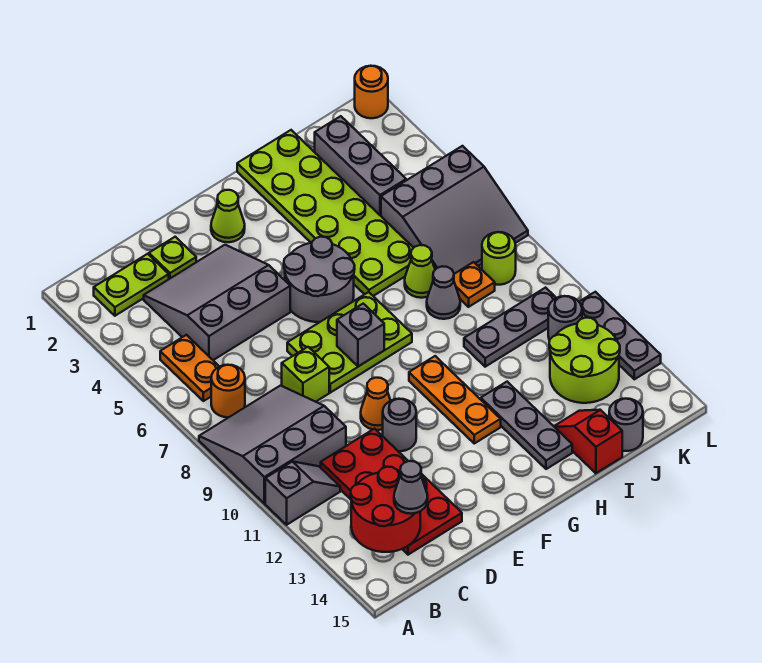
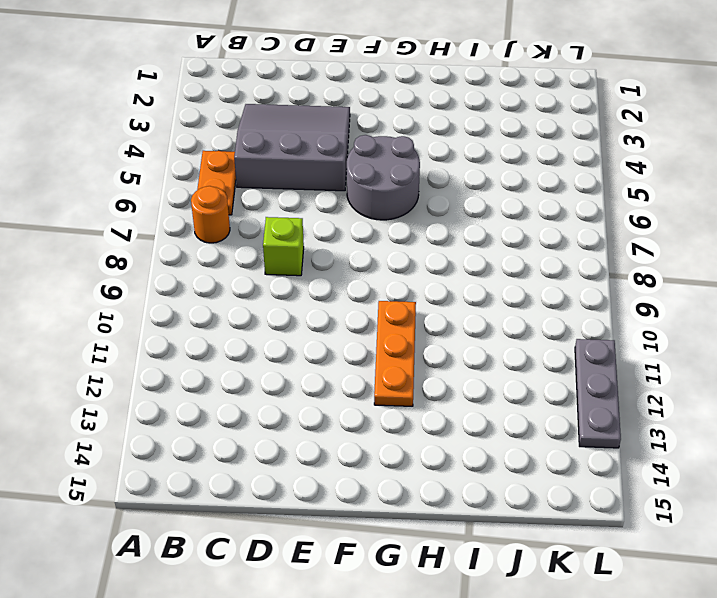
none -> grey slope A8:C10 level 1 top 10
none -> grey slope A11:B11 level 1 top A
none -> lime plate B2:C2 level 1
none -> red plate C11:D14 level 1

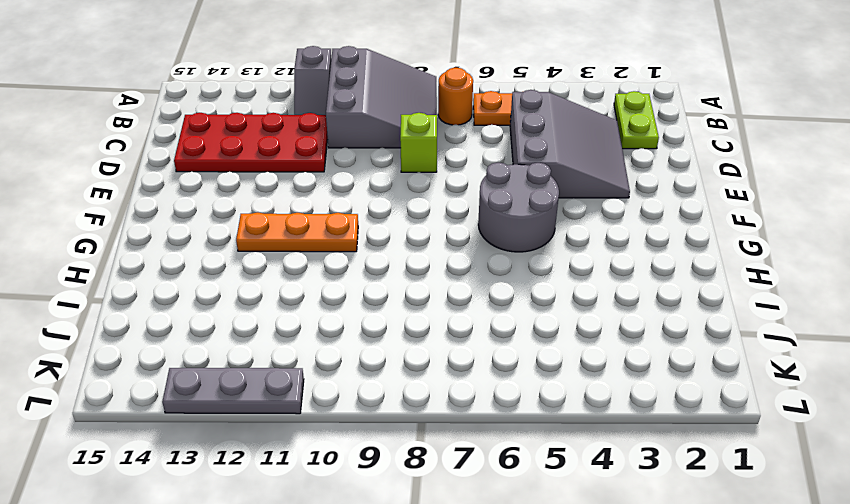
none -> lime plate D2 level 1
none -> lime plate E7:G8 level 1
none -> orange cone E10 level 1
none -> grey round brick E11 level 1

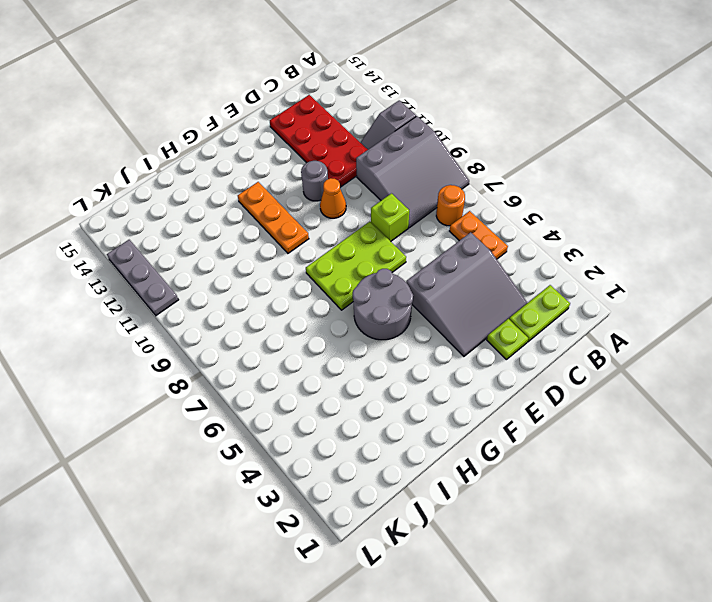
none -> lime cone F2 level 1
none -> lime plate H1:I6 level 1
none -> grey plate H12:H14 level 1
none -> lime cone I7 level 1

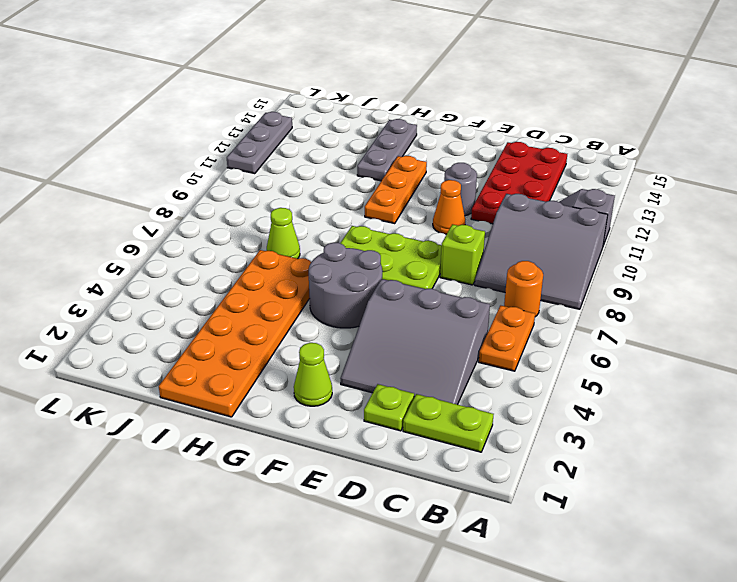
orange plate H1:I6 level 1 -> lime plate H1:I6 level 1
none -> grey cone I8 level 1
none -> grey plate I10:K10 level 1
none -> red slope I14:I15 level 1 top 15
none -> grey brick J2:J4 level 1

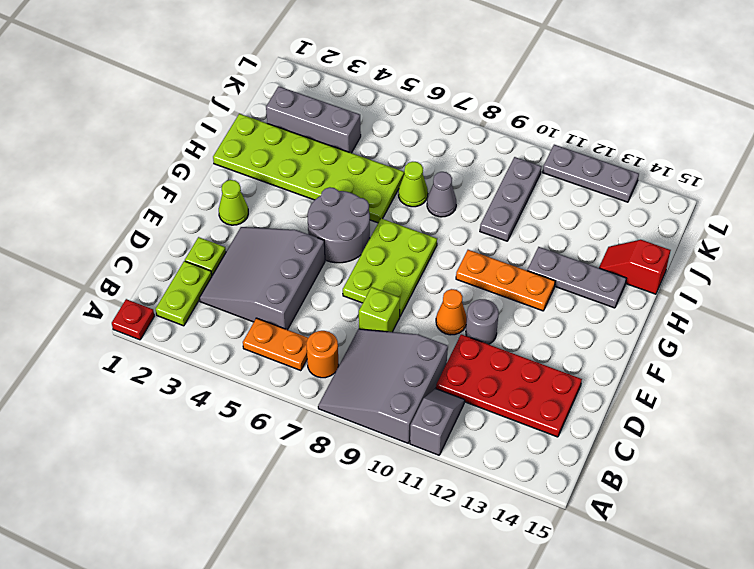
red plate A1 level 1 -> none
none -> grey slope J5:L7 level 1 top 5
none -> orange plate J8 level 1
none -> lime round brick J12:K13 level 1
none -> grey round brick J15 level 1

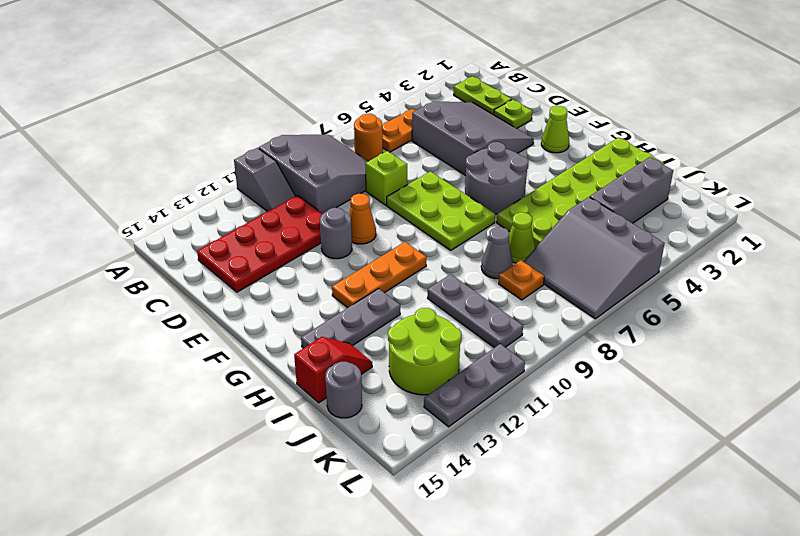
none -> lime round brick K8 level 1
none -> grey round brick K11 level 1
none -> orange round brick L1 level 1
none -> red round brick B13:C14 level 2

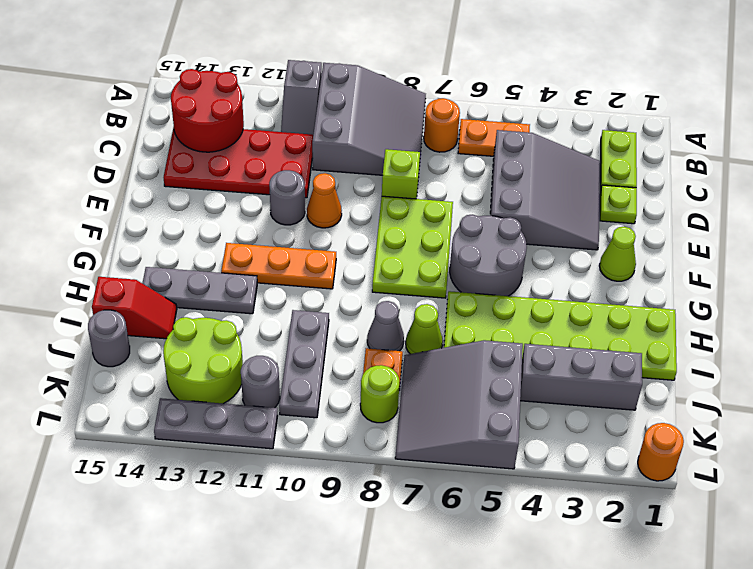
none -> grey brick F8 level 2
none -> grey cone C14 level 3

